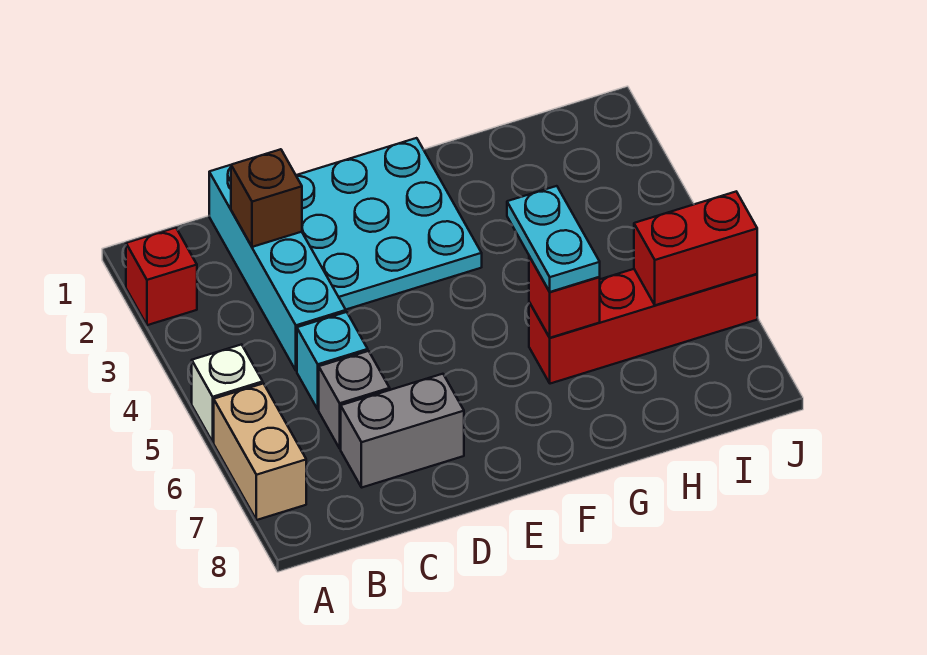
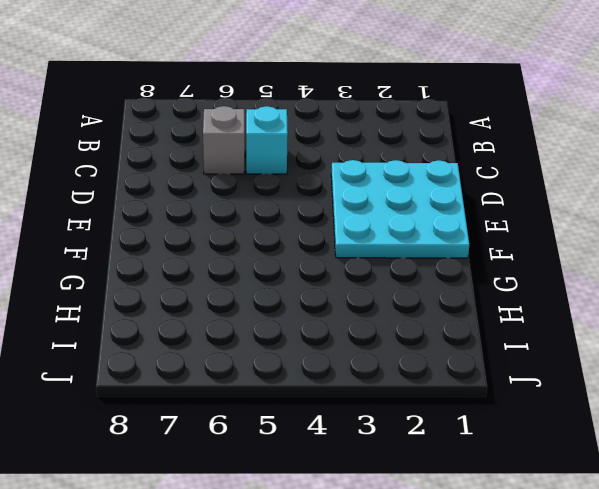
none -> red brick A2 level 1
none -> white brick A5 level 1
none -> tan brick A6:A7 level 1

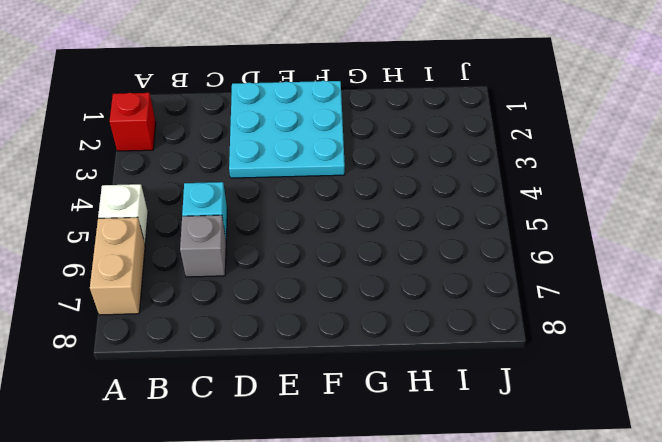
none -> cyan brick C1:C4 level 1
none -> grey brick C7:D7 level 1
none -> red brick G6:J6 level 1

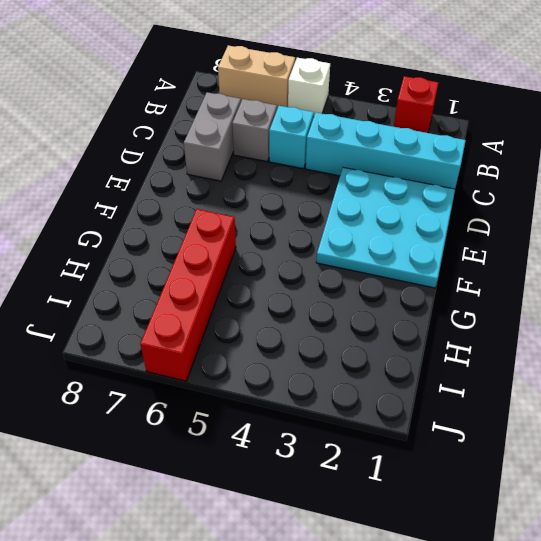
none -> brown brick C2 level 2
none -> red brick G6 level 2
none -> red brick I6:J6 level 2

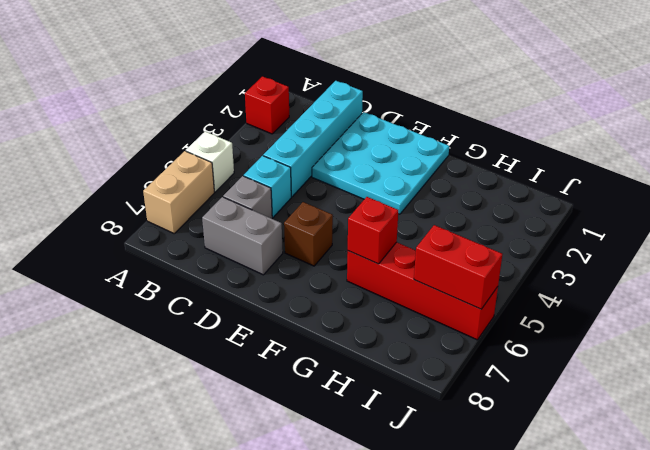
brown brick E6 level 1 -> brown brick C2 level 2
none -> cyan plate G5:G6 level 3

